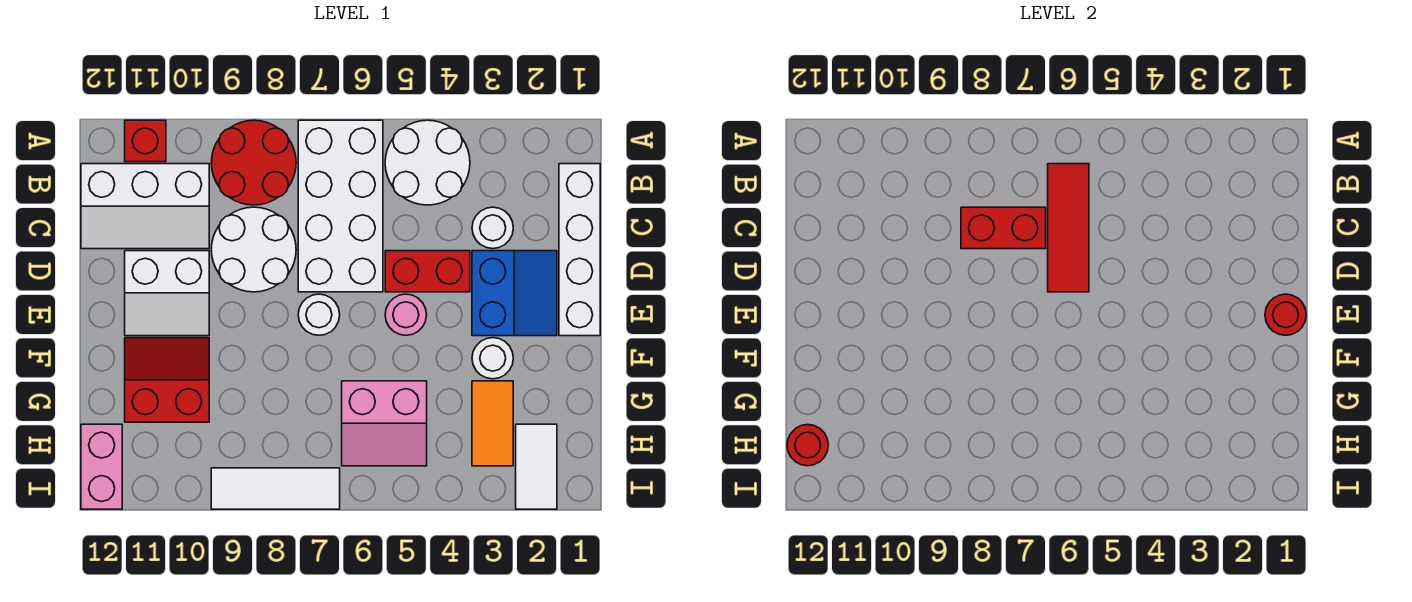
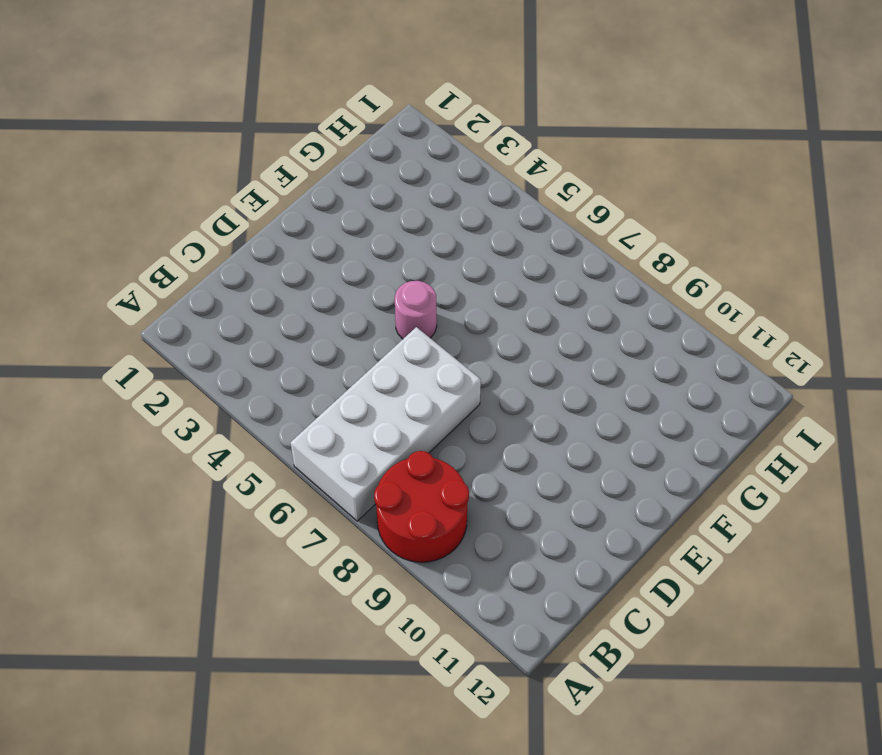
none -> white round brick A4:B5 level 1
none -> red brick A11 level 1
none -> white brick B1:E1 level 1

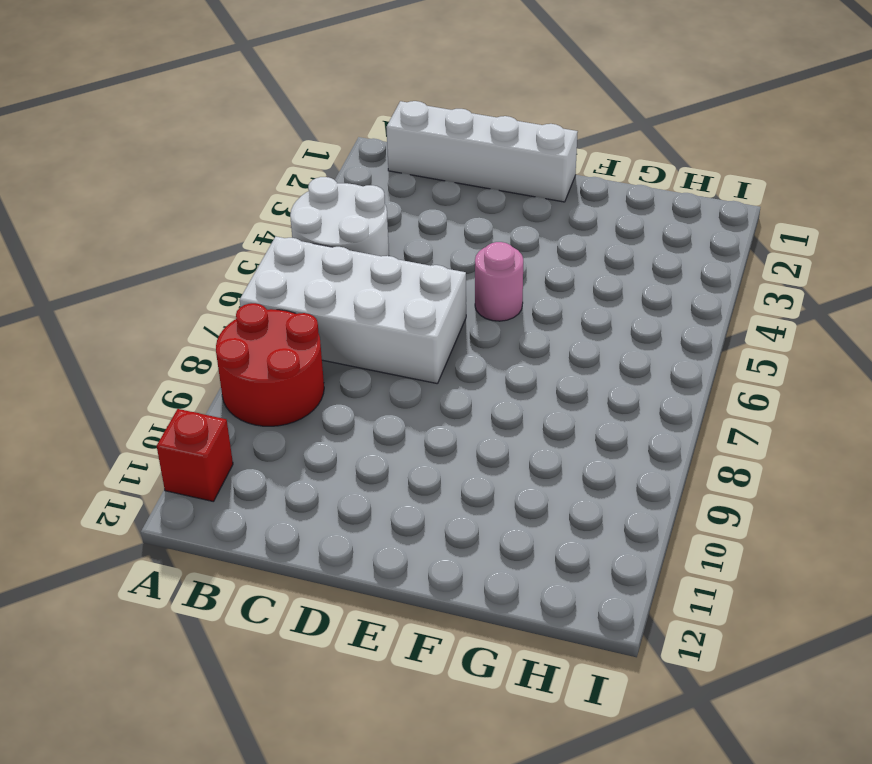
none -> white slope B10:C12 level 1 top B
none -> white round brick C3 level 1
none -> white round brick C8:D9 level 1

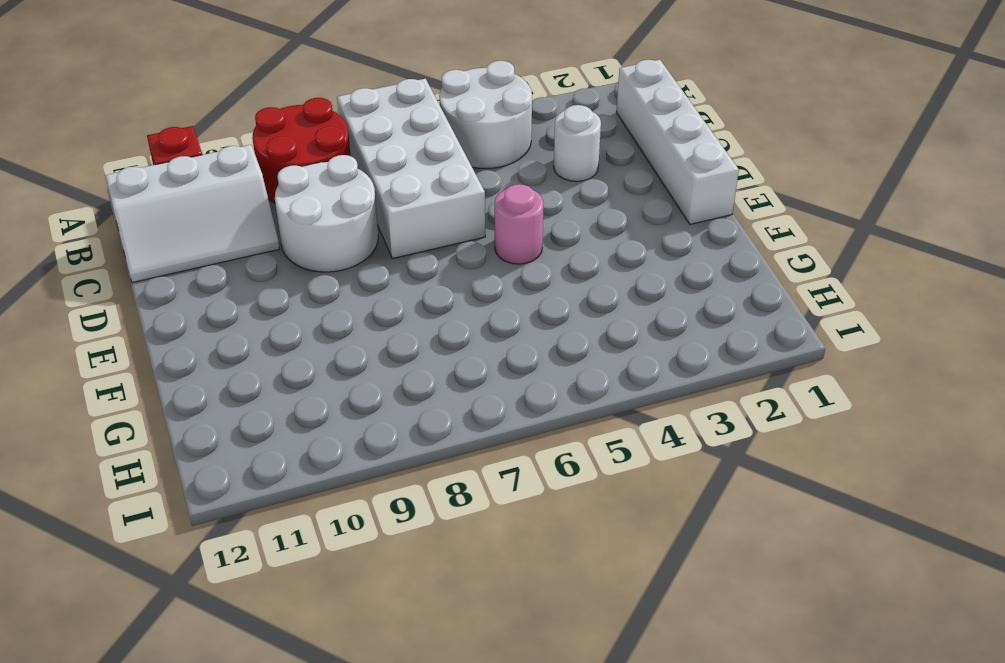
none -> blue slope D2:E3 level 1 top 3
none -> red brick D4:D5 level 1
none -> white slope D10:E11 level 1 top D

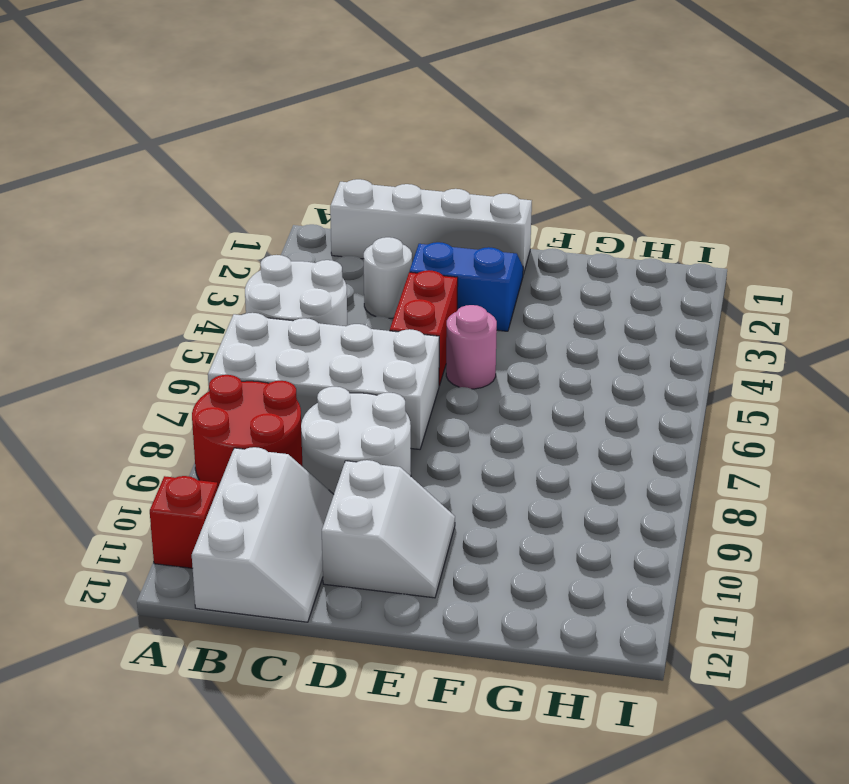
none -> white round brick E7 level 1
none -> white round brick F3 level 1
none -> red slope F10:G11 level 1 top G

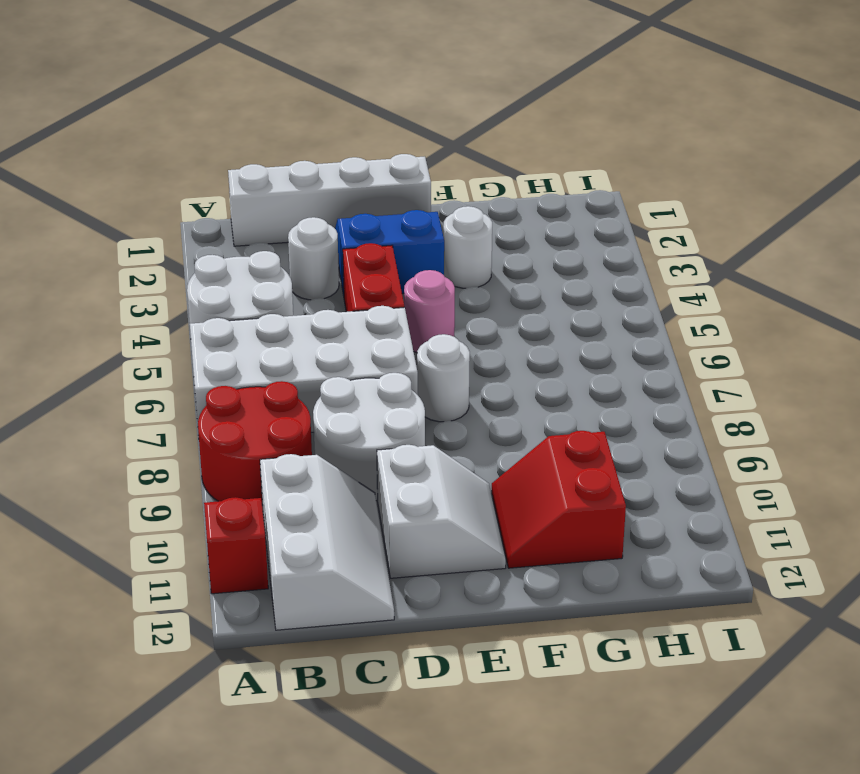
none -> orange tile G3:H3 level 1
none -> pink slope G5:H6 level 1 top G
none -> white tile H2:I2 level 1

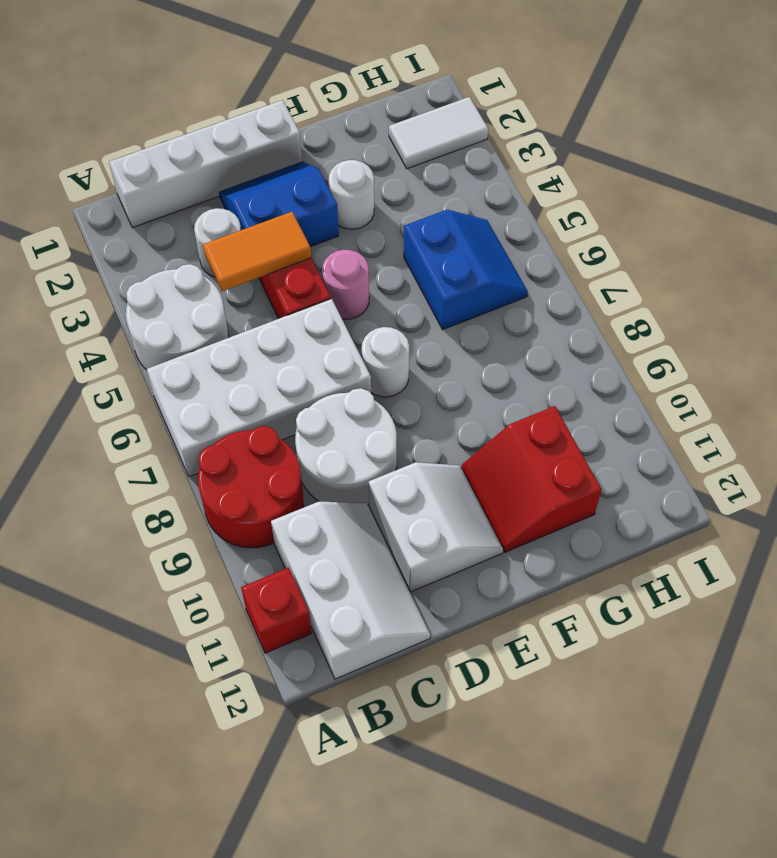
orange tile C4:D4 level 2 -> orange tile G3:H3 level 1
blue slope G5:H6 level 1 top G -> pink slope G5:H6 level 1 top G
none -> pink brick H12:I12 level 1
none -> white tile I7:I9 level 1
none -> red tile B6:D6 level 2

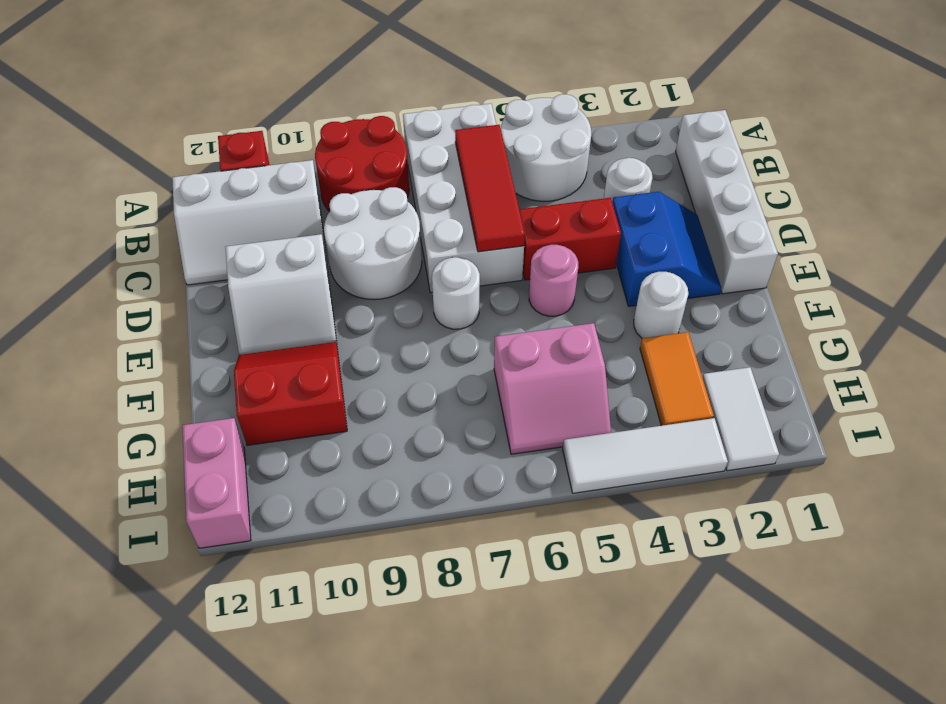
white tile I3:I5 level 1 -> white tile I7:I9 level 1
none -> red brick C7:C8 level 2
none -> red round brick E1 level 2
none -> red round brick H12 level 2

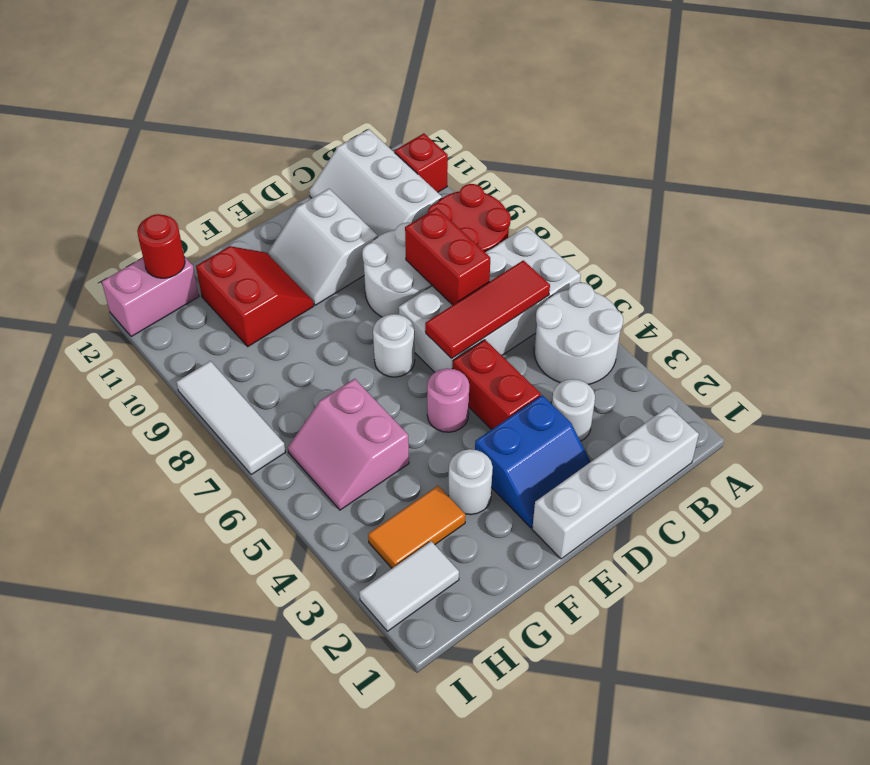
none -> red round brick E1 level 2

